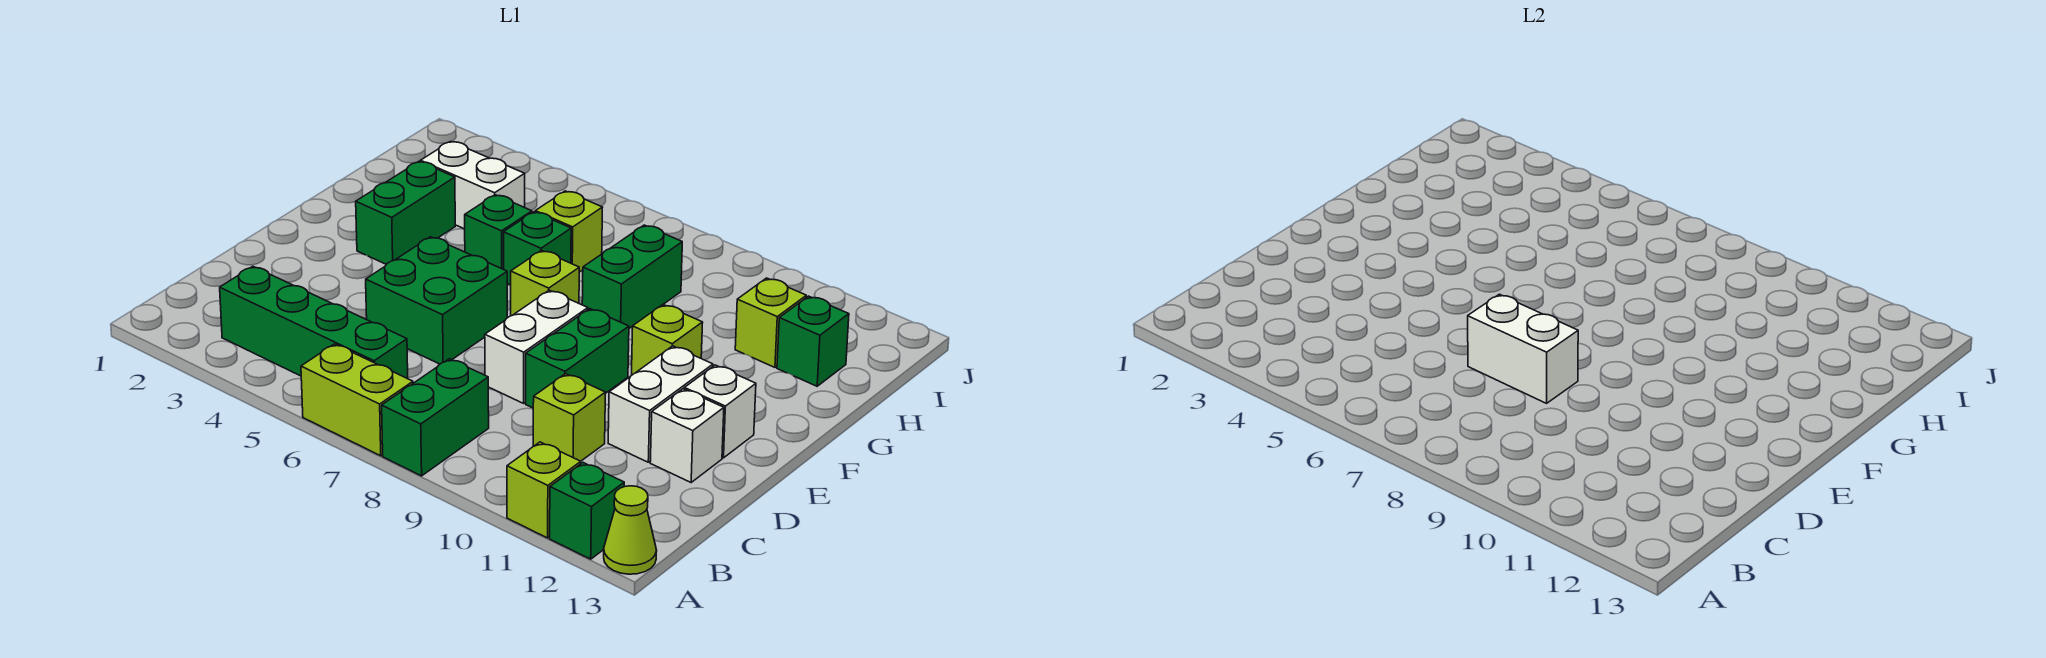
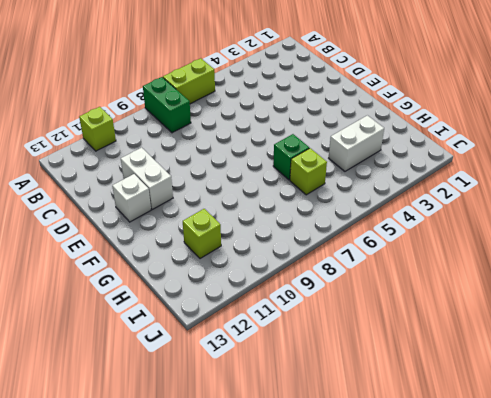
none -> green brick A12 level 1
none -> lime cone A13 level 1
none -> green brick B3:B6 level 1

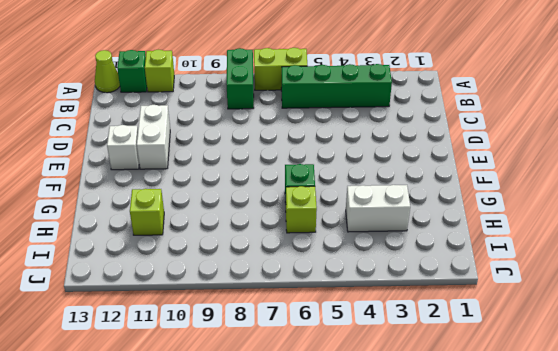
none -> lime brick C10 level 1
none -> green brick D5:E6 level 1
none -> white brick D8:E8 level 1

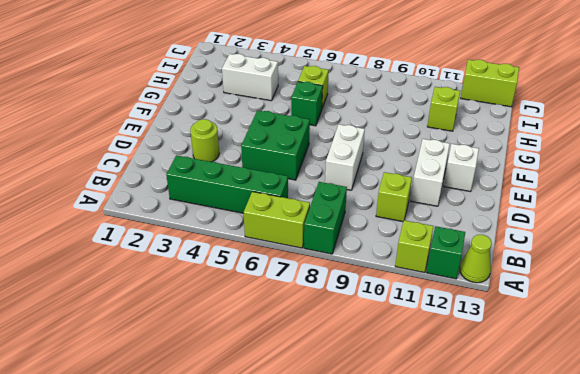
lime round brick D3 level 1 -> none
lime brick J12:J13 level 1 -> none
none -> green brick D9:E9 level 1
none -> white brick D12 level 1
none -> green brick F3:G3 level 1

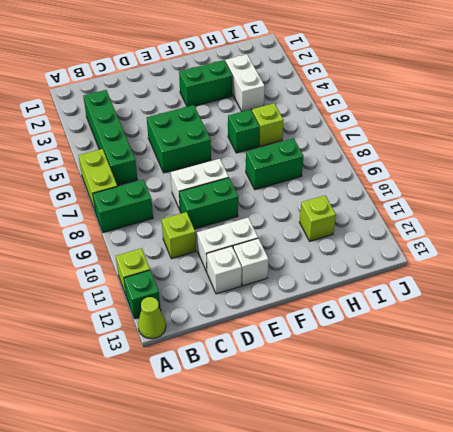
none -> lime brick F7 level 1
none -> lime brick F10 level 1
none -> green brick G5 level 1

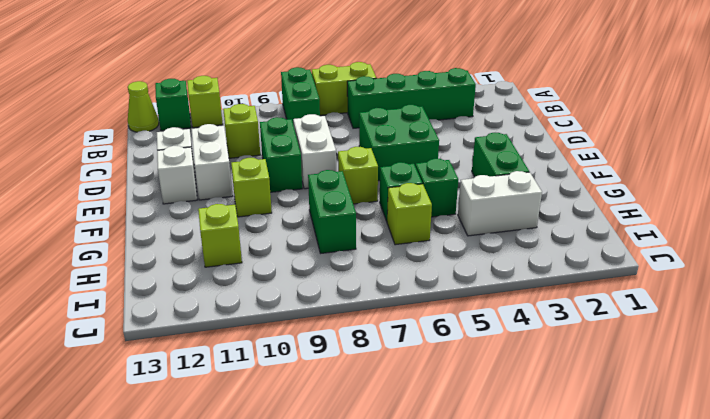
none -> green brick H12 level 1
none -> white brick D7:D8 level 2

